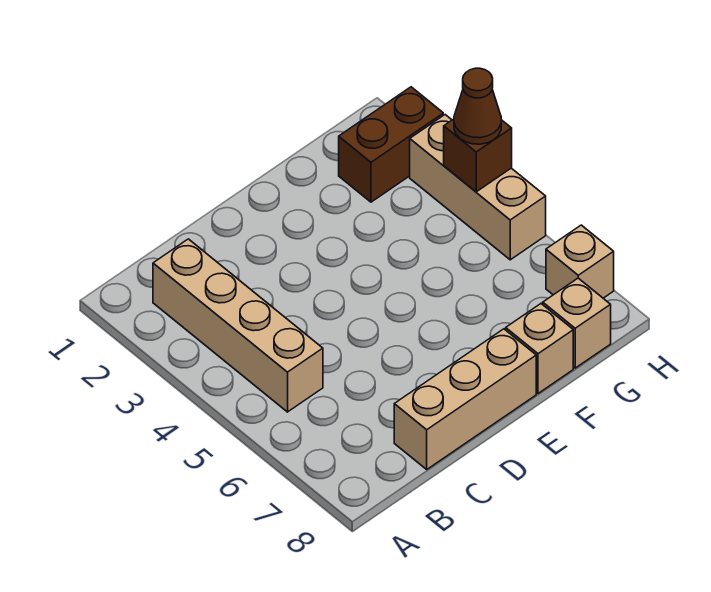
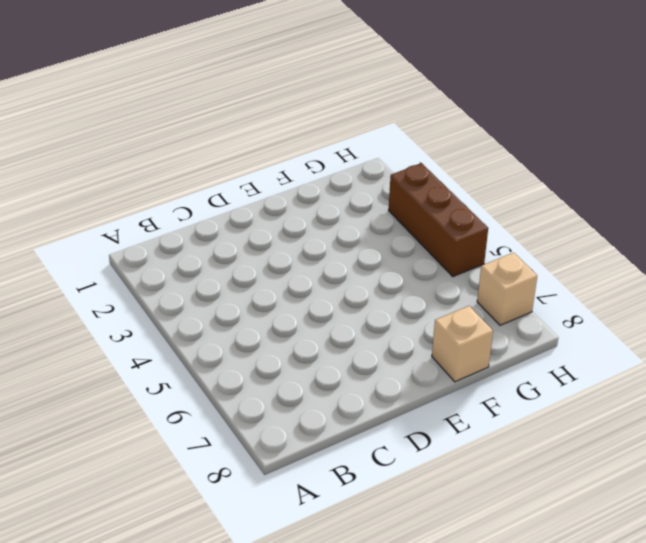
brown brick H3:H5 level 1 -> tan brick H3:H5 level 1
none -> tan brick B2:B5 level 1
none -> tan brick C8:E8 level 1

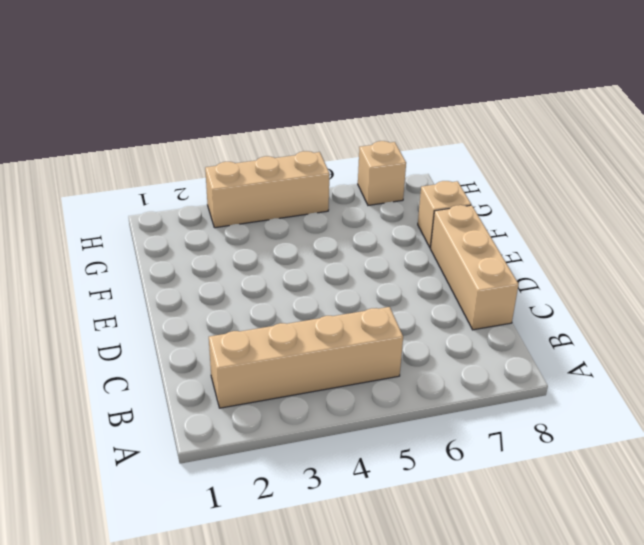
none -> brown brick G2:H2 level 1
none -> tan brick G8 level 1

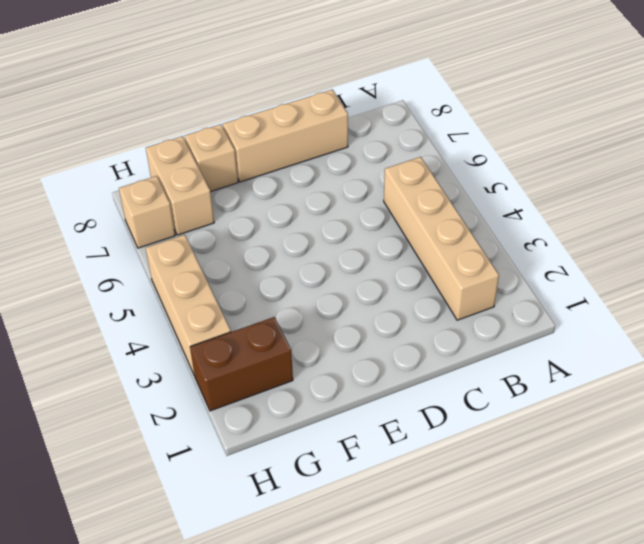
tan brick G7:G8 level 1 -> tan brick G8 level 1
none -> brown brick H4 level 2
none -> brown cone H4 level 3

